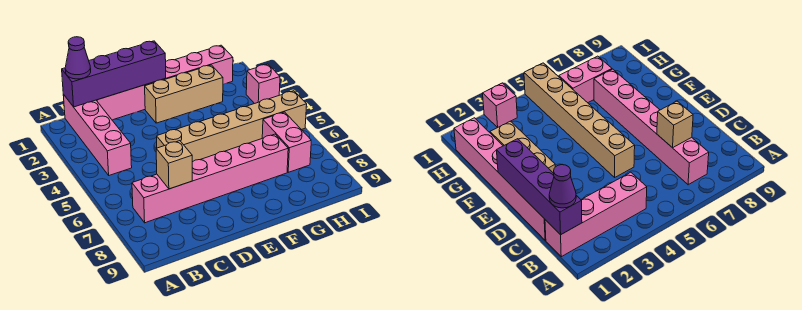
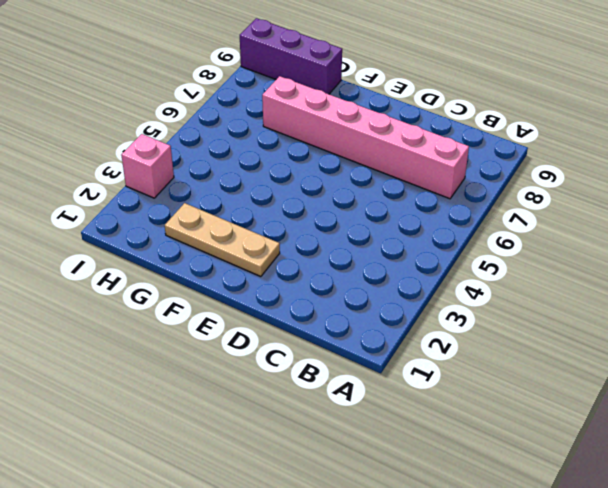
tan plate E2:G2 level 1 -> tan brick E2:G2 level 1
purple brick G9:I9 level 1 -> none
none -> pink brick B1:B4 level 1
none -> pink brick C1:H1 level 1

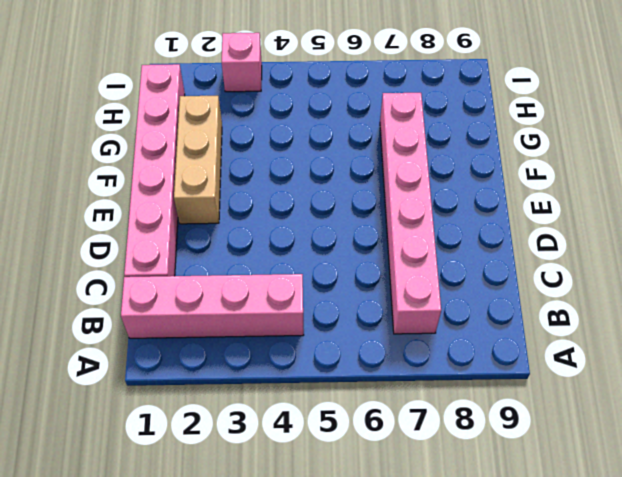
none -> tan brick D5:I5 level 1
none -> pink brick H6:H7 level 1

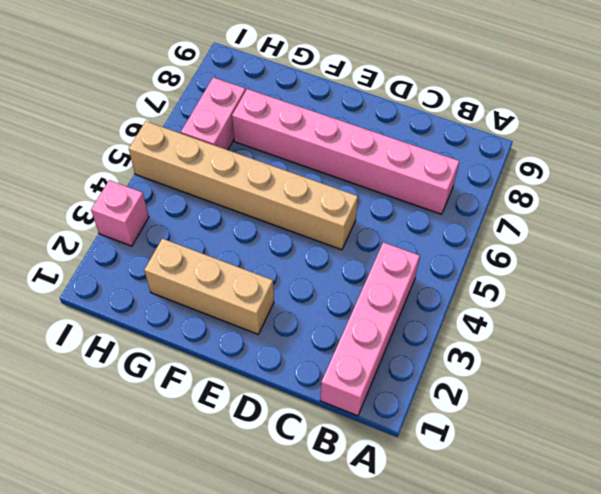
none -> pink brick C1:H1 level 1
none -> purple brick B1:E1 level 2

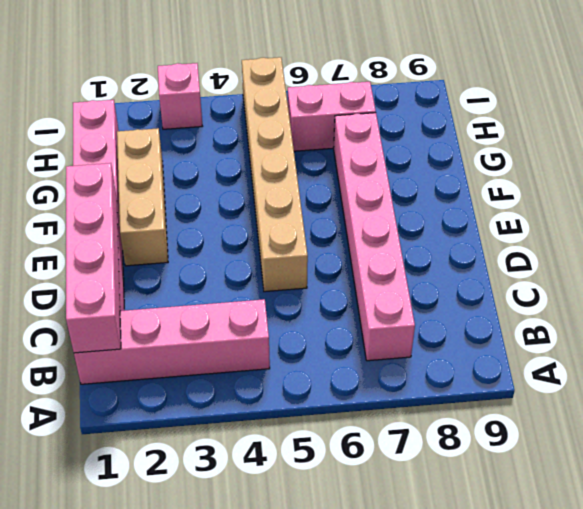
pink brick B1:E1 level 2 -> purple brick B1:E1 level 2
none -> tan brick C7 level 2
none -> purple cone B1 level 3

